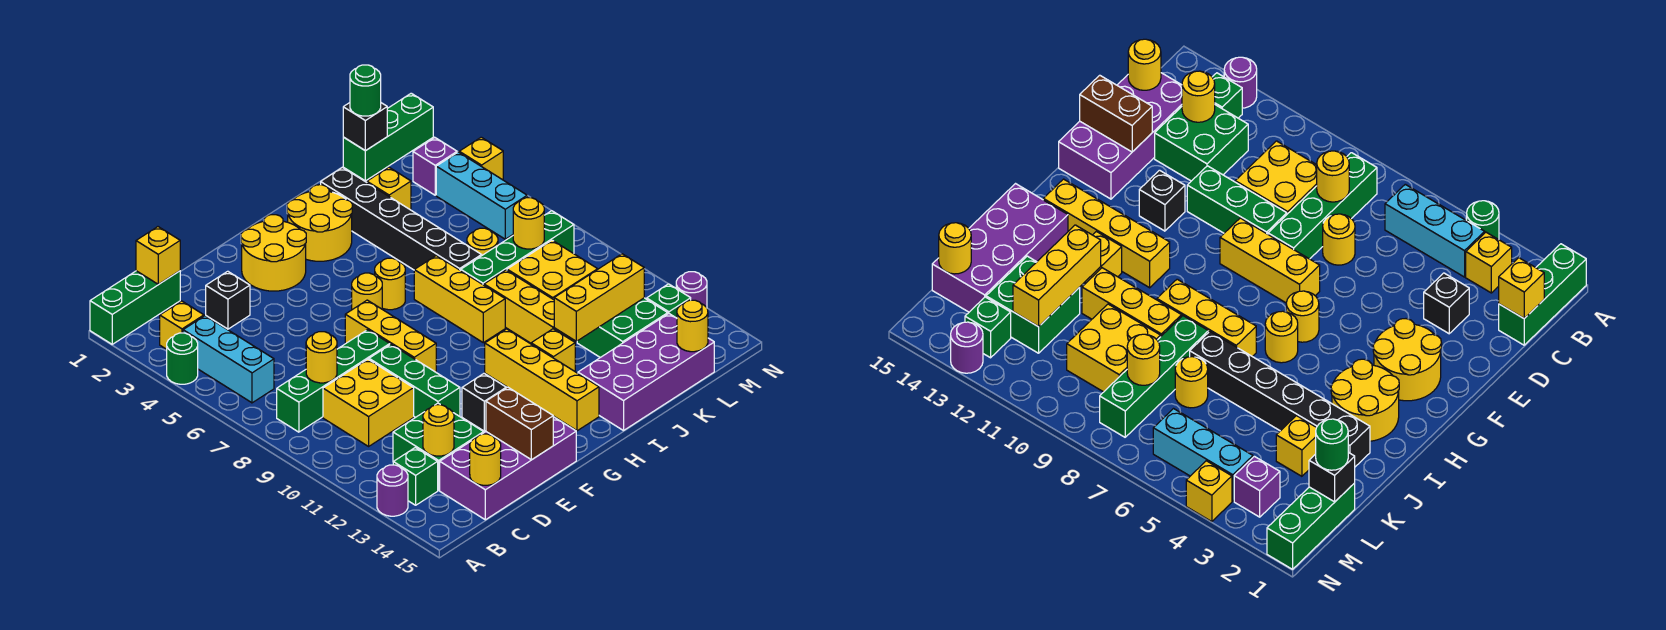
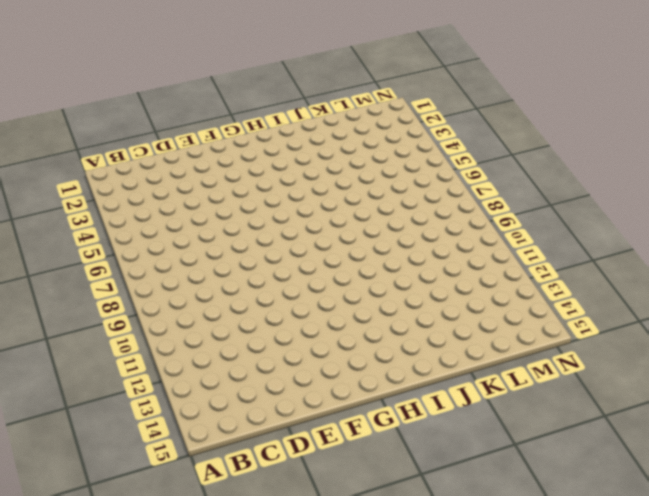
none -> green brick A1:C1 level 1
none -> green round brick A4 level 1
none -> purple round brick A13 level 1
none -> yellow brick B3 level 1

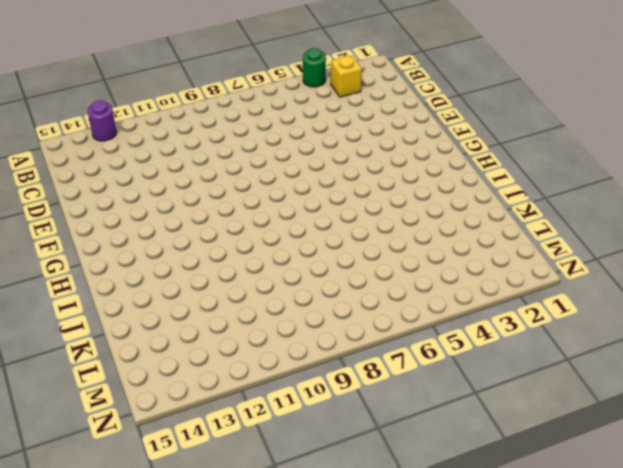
none -> green brick A1:C1 level 1
none -> cyan brick B4:B6 level 1
none -> green brick B8:E8 level 1
none -> green brick B13 level 1

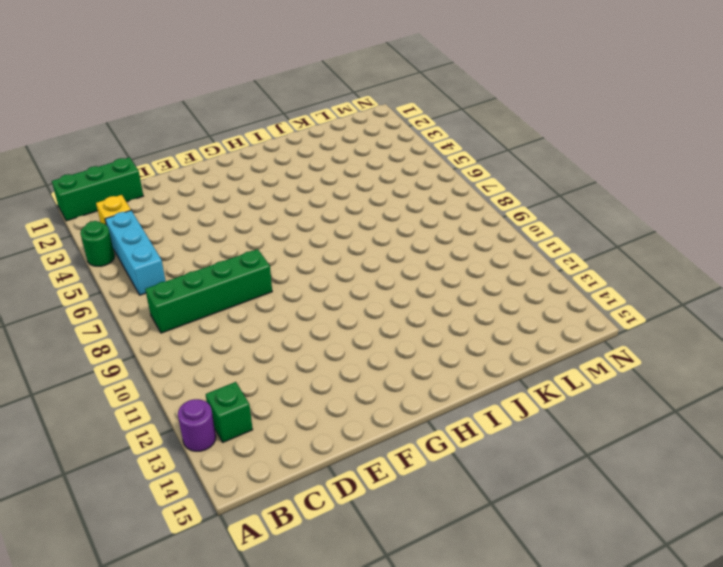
none -> yellow brick C9:D10 level 1
none -> green brick C12:D13 level 1
none -> purple brick C14:F15 level 1
none -> black brick D3 level 1

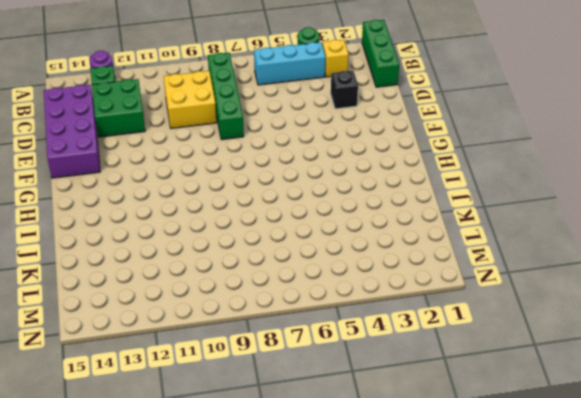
none -> yellow round brick D7 level 1
none -> green brick E9:E11 level 1
none -> yellow round brick F2:G3 level 1
none -> yellow brick F7:F9 level 1

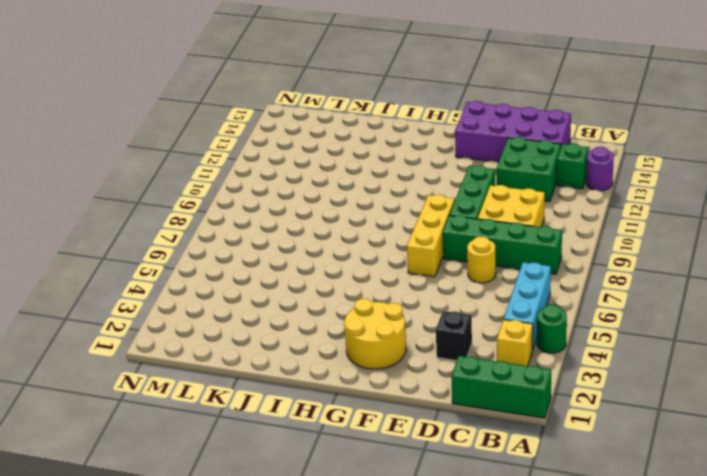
none -> black brick F12 level 1
none -> yellow round brick G6 level 1
none -> yellow round brick H2:I3 level 1
none -> yellow round brick H6 level 1

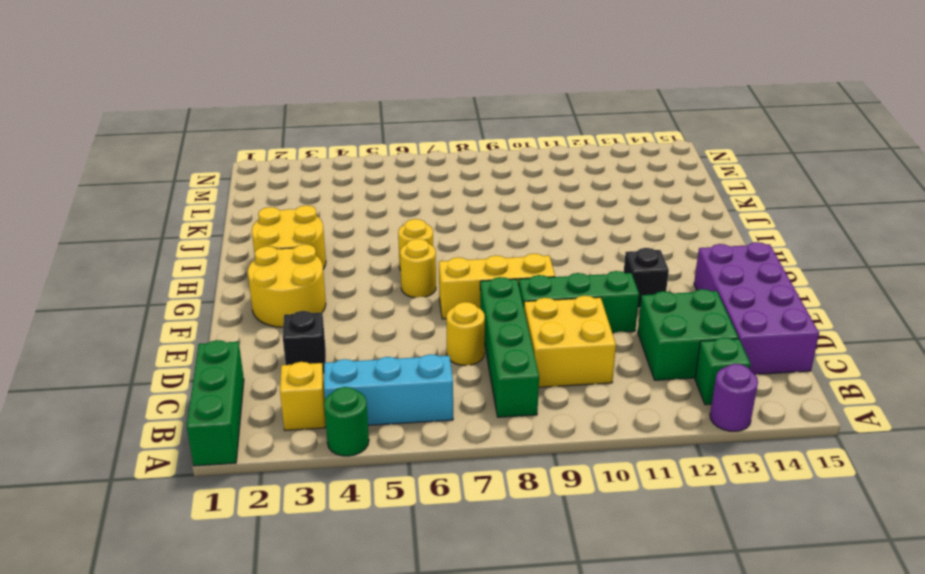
none -> yellow brick H11:H14 level 1
none -> yellow brick I7:I9 level 1
none -> yellow brick I12 level 1
none -> purple brick I14:L15 level 1

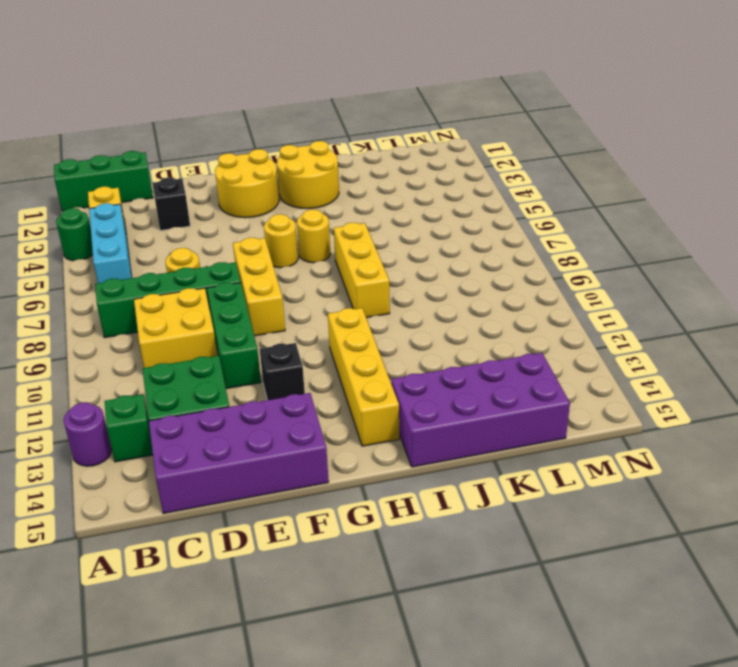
none -> yellow brick I12 level 1
none -> black brick J2:J7 level 1
none -> green brick J8:M8 level 1
none -> yellow brick J9:J11 level 1

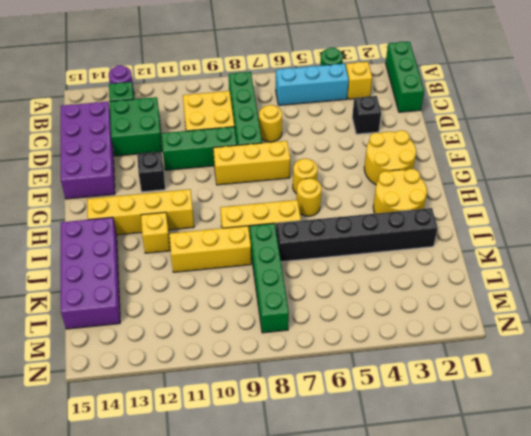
none -> yellow brick K3 level 1
none -> yellow round brick K7 level 1
none -> yellow brick K9:L10 level 1
none -> green brick K12:L13 level 1

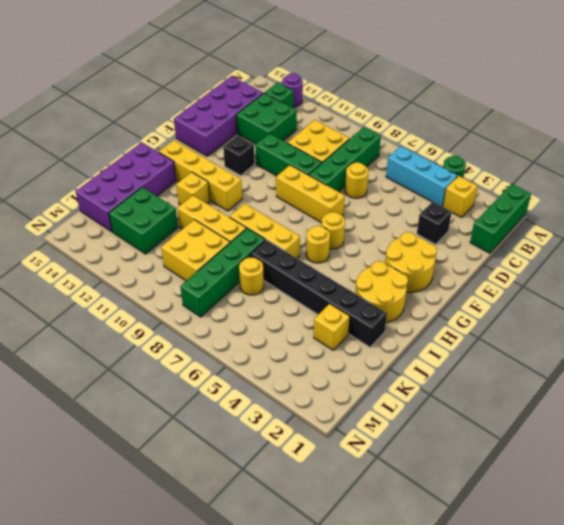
none -> green brick L1:N1 level 1
none -> purple brick M3 level 1
none -> cyan brick M4:M6 level 1
none -> green brick M13 level 1

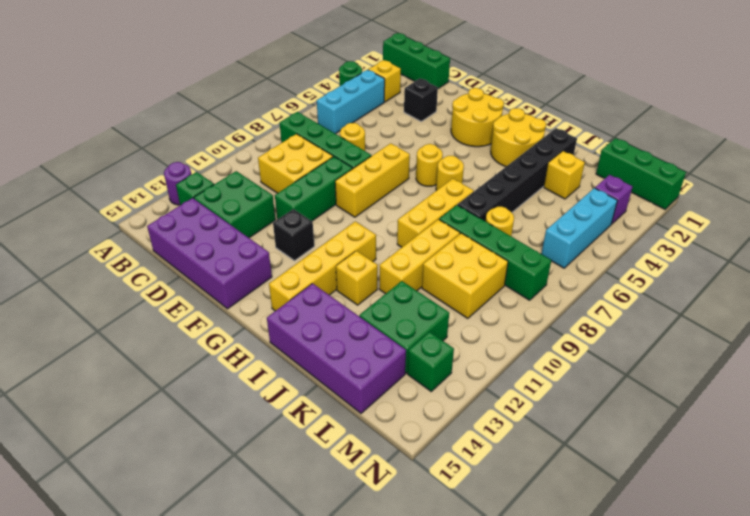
none -> yellow brick N4 level 1
none -> purple round brick N13 level 1
none -> yellow brick C1 level 2
none -> yellow round brick C8 level 2

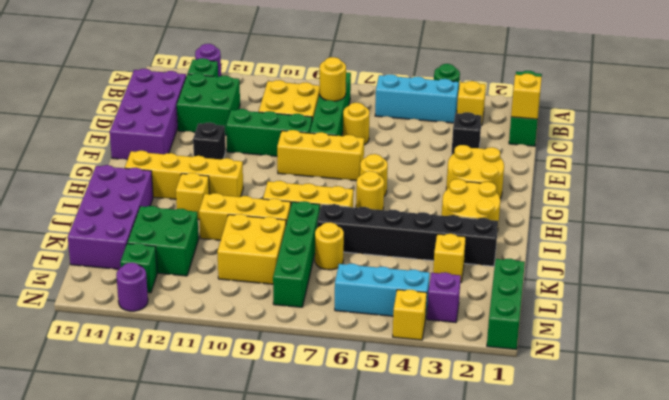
none -> yellow round brick C13 level 2
none -> yellow round brick C15 level 2
none -> brown brick E14:E15 level 2
none -> yellow brick J12:L12 level 2

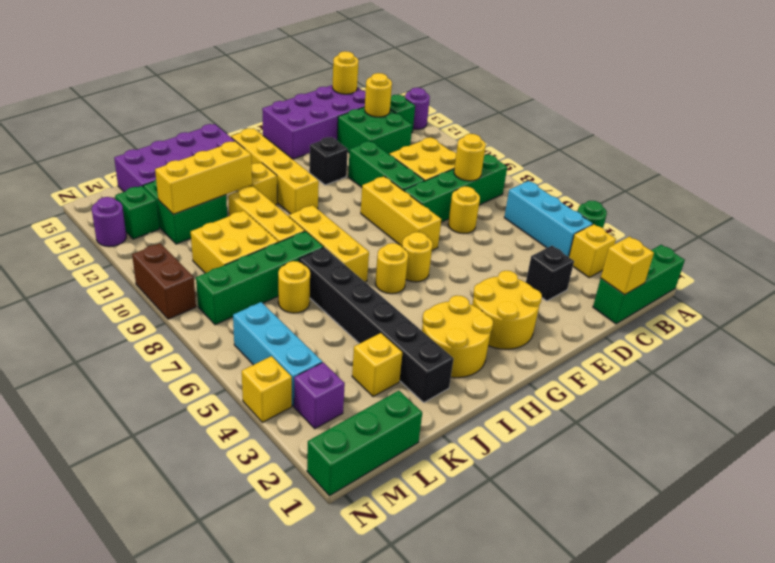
brown brick N9:N10 level 1 -> brown brick E14:E15 level 2
none -> black brick L1 level 2
none -> yellow round brick L8 level 2
none -> yellow round brick L15 level 2
none -> green round brick L1 level 3

